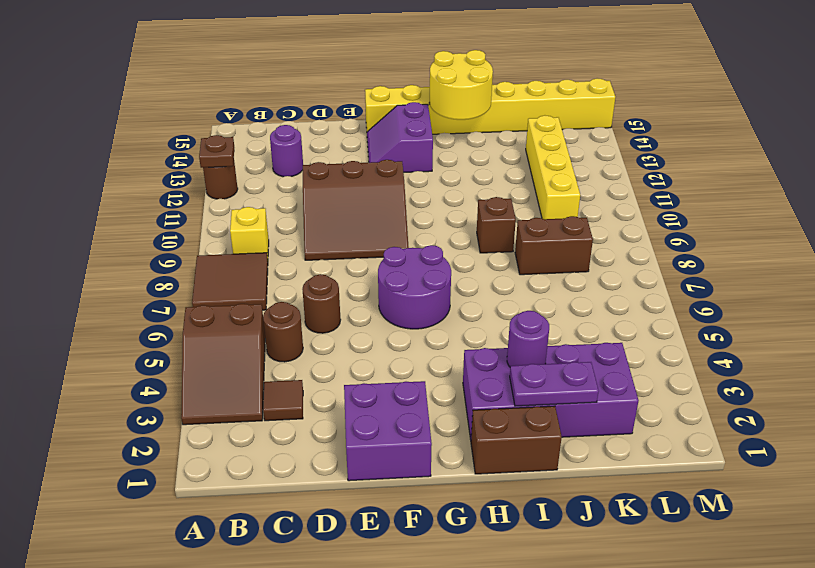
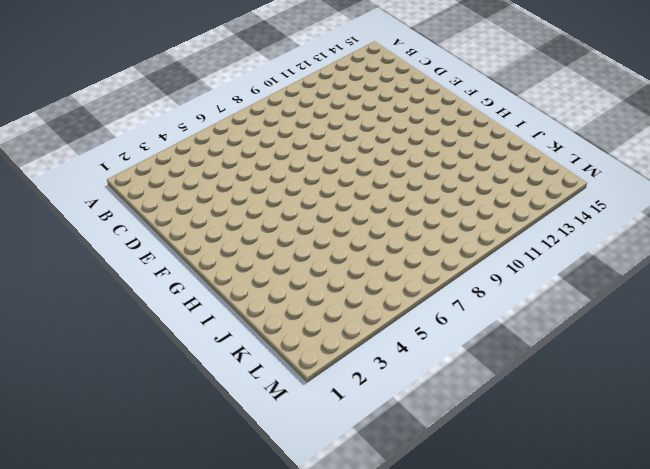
none -> brown slope A3:B5 level 1 top 5
none -> brown tile A7:B8 level 1
none -> brown round brick A12 level 1

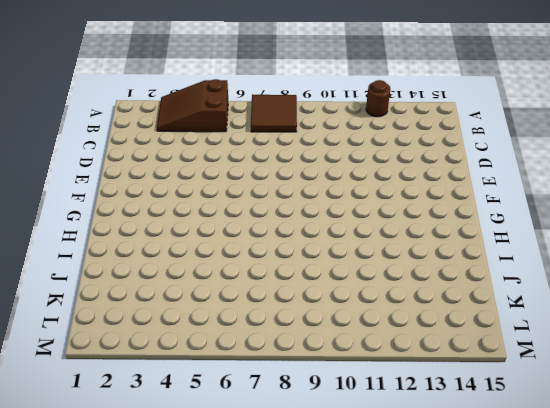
none -> yellow brick B9 level 1
none -> brown tile C3 level 1
none -> brown round brick C5 level 1

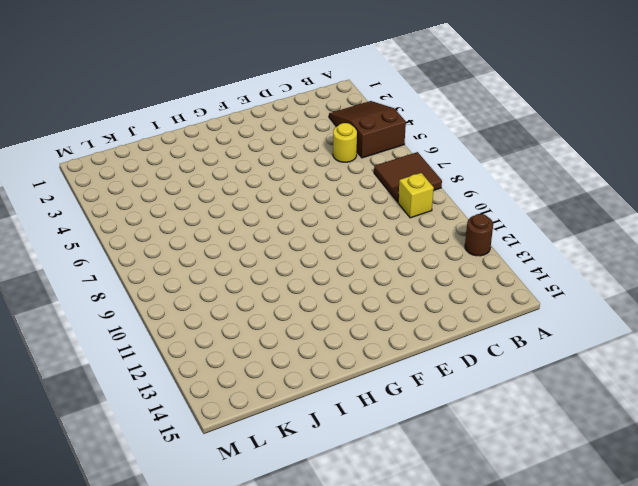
yellow round brick C5 level 1 -> brown round brick C5 level 1
none -> brown tile C3 level 1
none -> purple round brick C13 level 1
none -> brown round brick D6 level 1

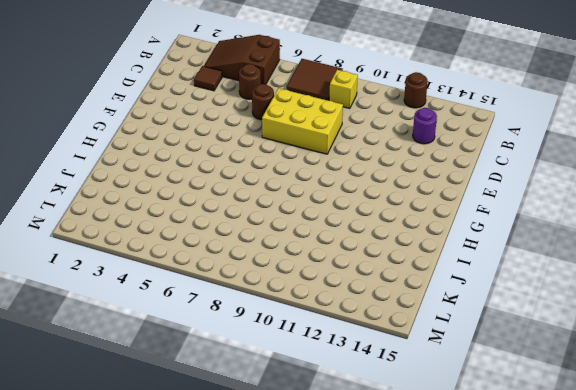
yellow brick D7:E9 level 1 -> brown slope D9:F11 level 1 top 11
none -> purple brick E1:F2 level 1
none -> purple round brick F6:G7 level 1
none -> purple slope F13:G14 level 1 top G

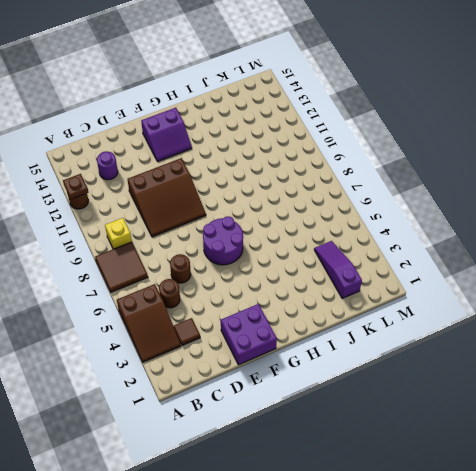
purple slope F13:G14 level 1 top 14 -> purple slope F13:G14 level 1 top G
purple slope K2:K4 level 1 top 2 -> purple brick H2:K3 level 1
none -> yellow brick F15:M15 level 1
none -> brown brick H1:I1 level 1
none -> brown brick I9 level 1

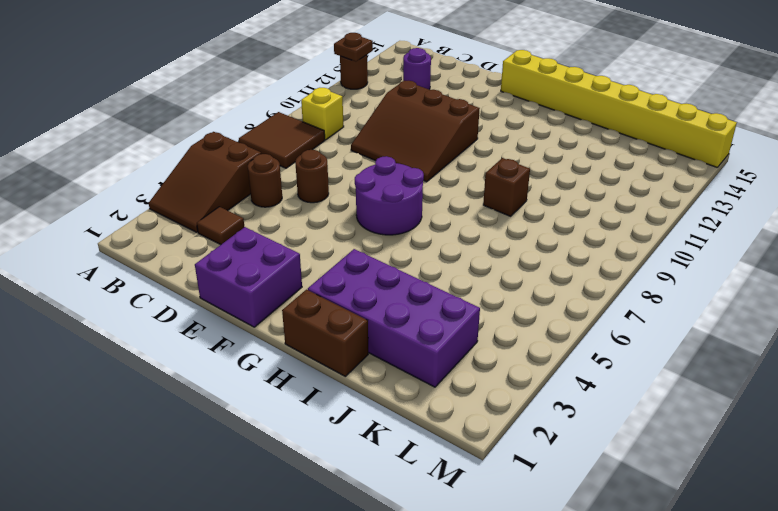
none -> purple slope F13:G14 level 1 top G
none -> brown brick J8:K8 level 1
none -> yellow brick K10:K13 level 1

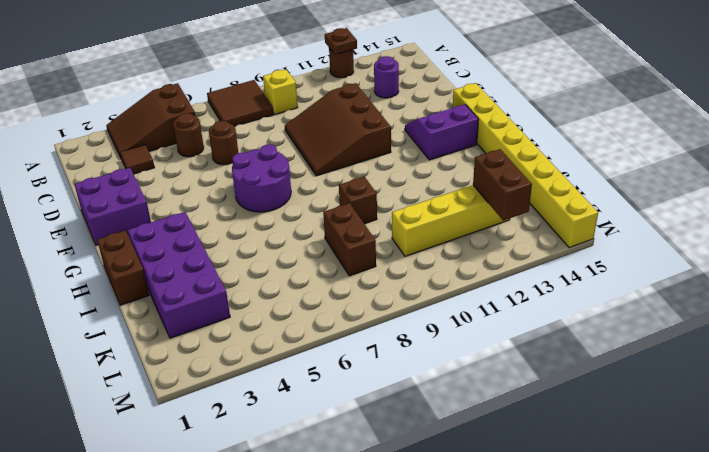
brown brick K13:L13 level 2 -> none
none -> yellow round brick H14:I15 level 2
none -> purple plate I2:J2 level 2
none -> purple round brick I3 level 2

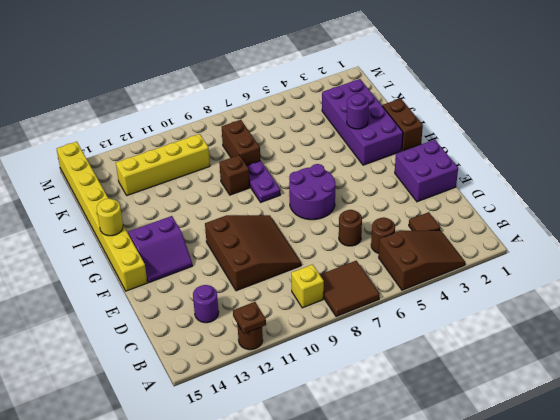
purple plate H8:I8 level 1 -> purple plate I2:J2 level 2
yellow round brick H15 level 2 -> yellow round brick H14:I15 level 2

